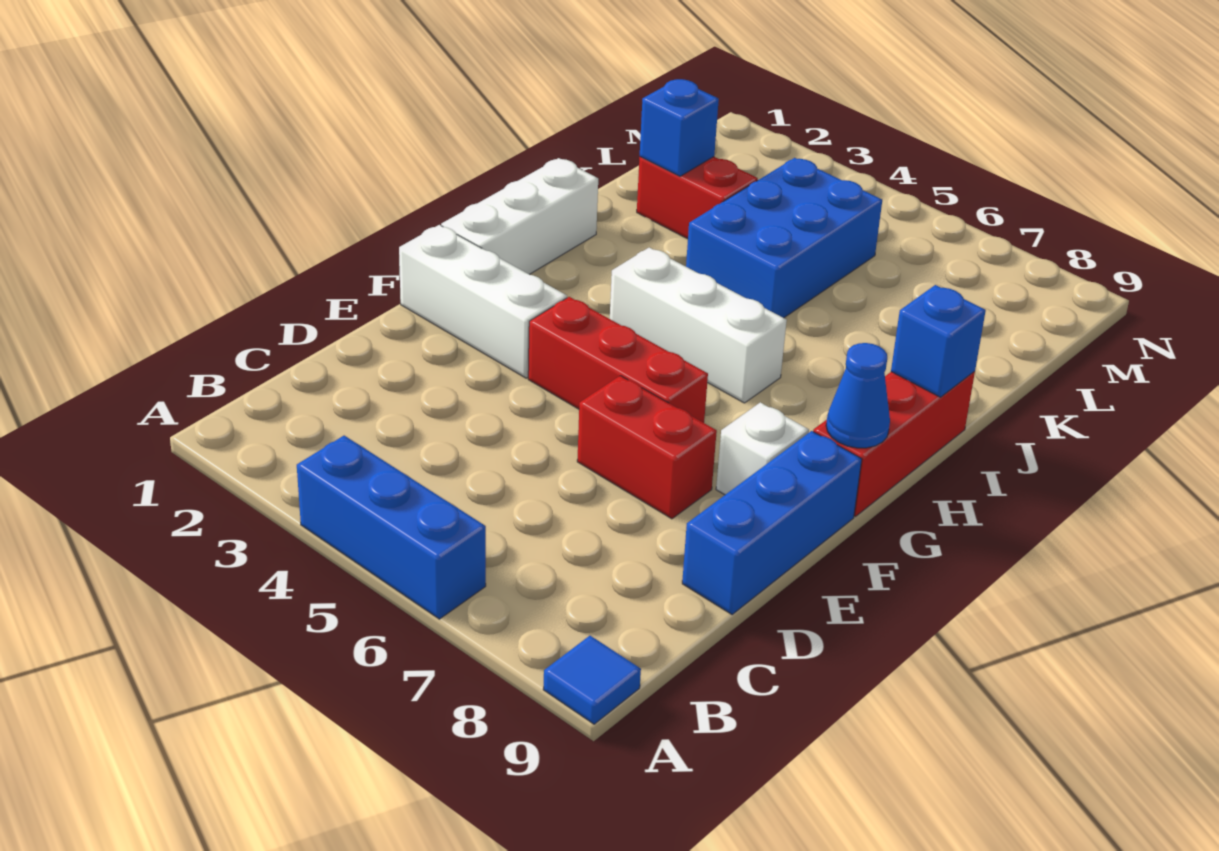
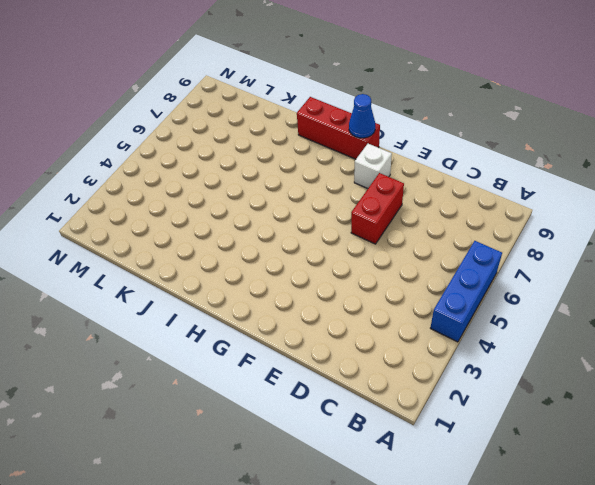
none -> blue tile A9 level 1
none -> blue brick D9:F9 level 1
none -> white brick F1:F3 level 1

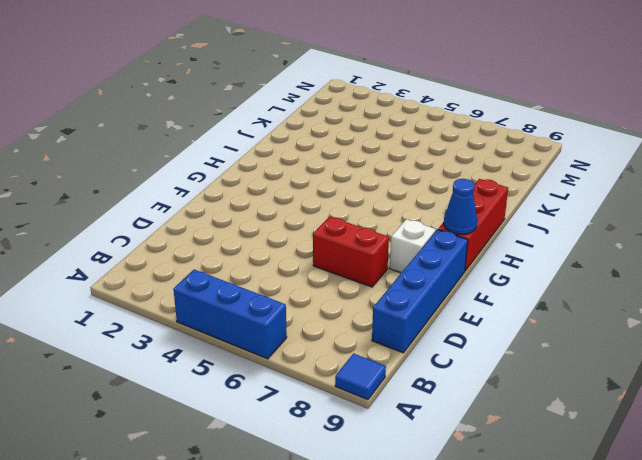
blue brick C9:F9 level 1 -> blue brick D9:F9 level 1
none -> white brick F1:F3 level 1
none -> red brick F4:F6 level 1
none -> white brick G1:I1 level 1

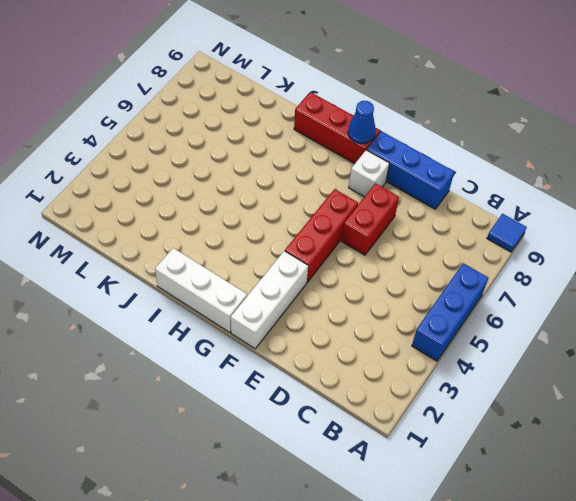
none -> white brick H4:H6 level 1
none -> blue brick J4:L5 level 1
none -> red brick K2:K3 level 1

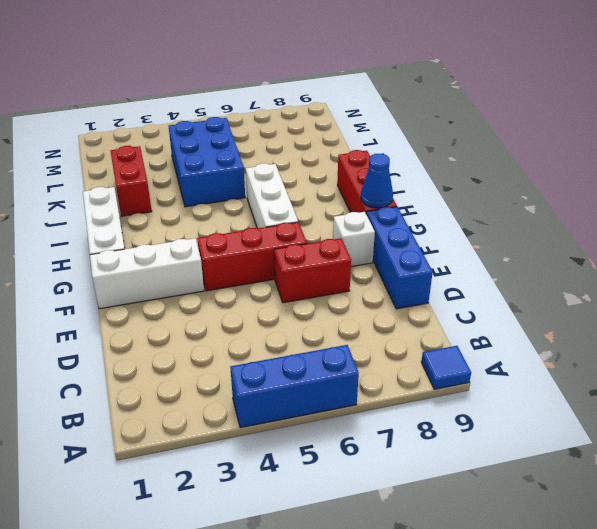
white brick G6:I6 level 1 -> white brick H4:H6 level 1
red brick J2:K2 level 1 -> red brick K2:K3 level 1
none -> blue brick I9 level 2
none -> blue brick K2 level 2

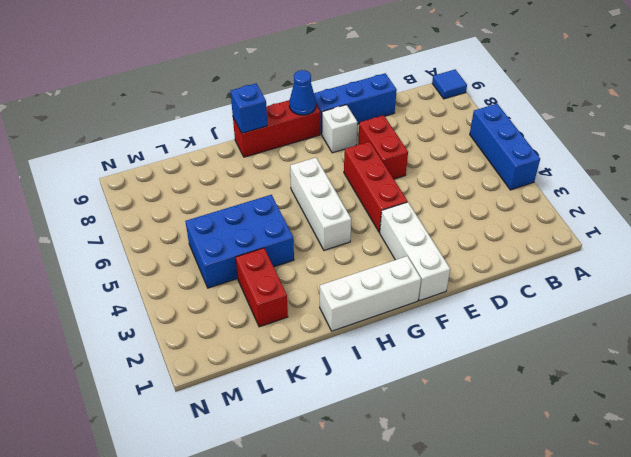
none -> blue brick K2 level 2

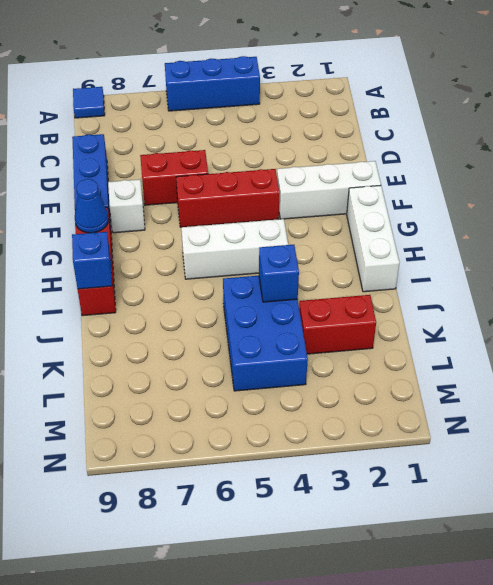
blue brick J4 level 2 -> blue brick K2 level 2

